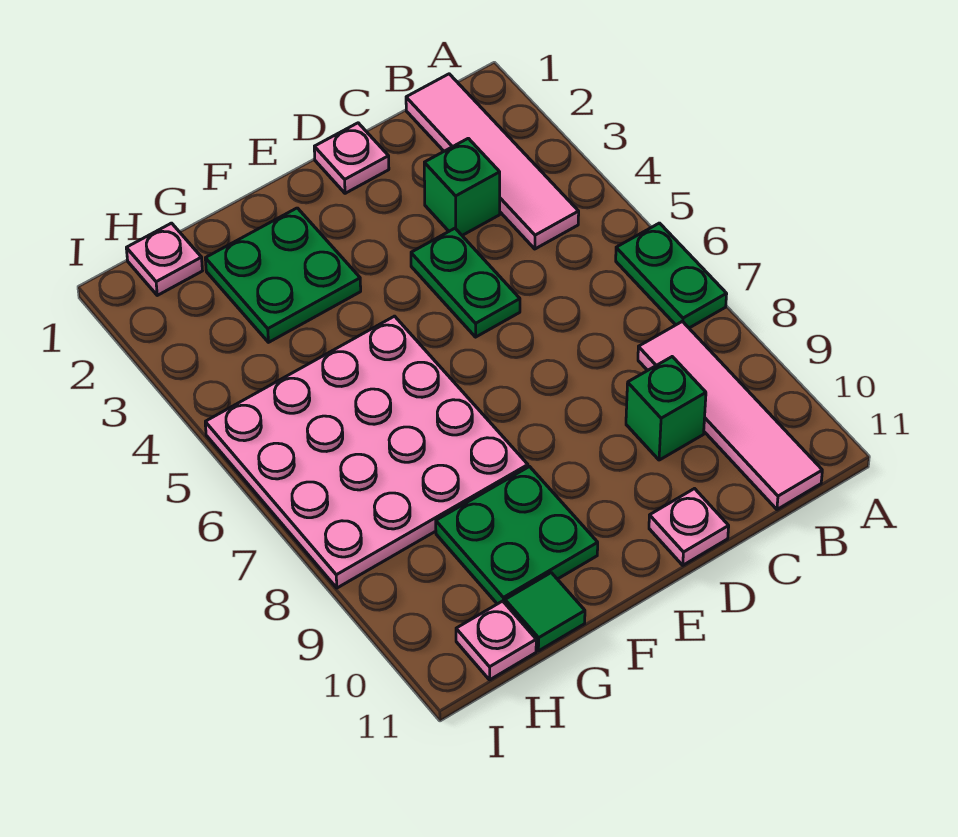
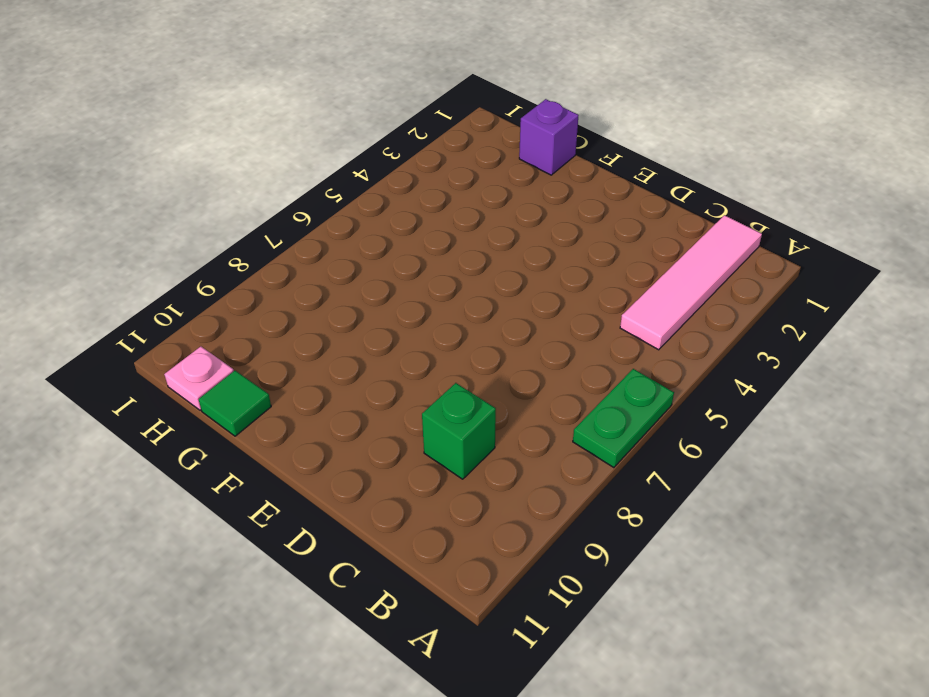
purple brick G1 level 1 -> none
none -> pink tile B8:B11 level 1
none -> green brick C3 level 1
none -> pink plate D1 level 1

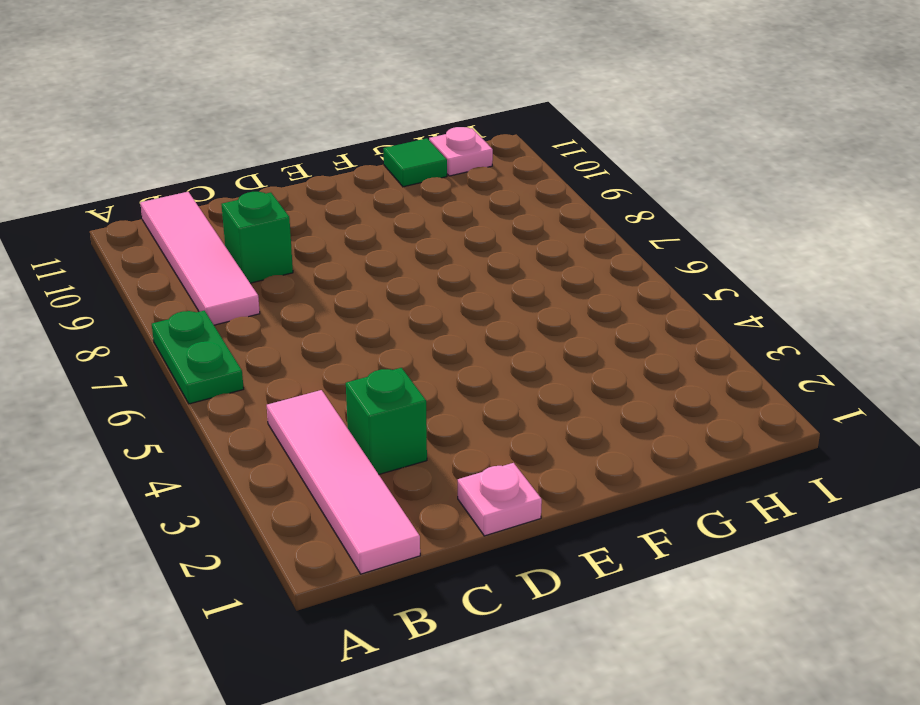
none -> green plate D4:D5 level 1
none -> pink plate D11 level 1
none -> green plate F2:G3 level 1

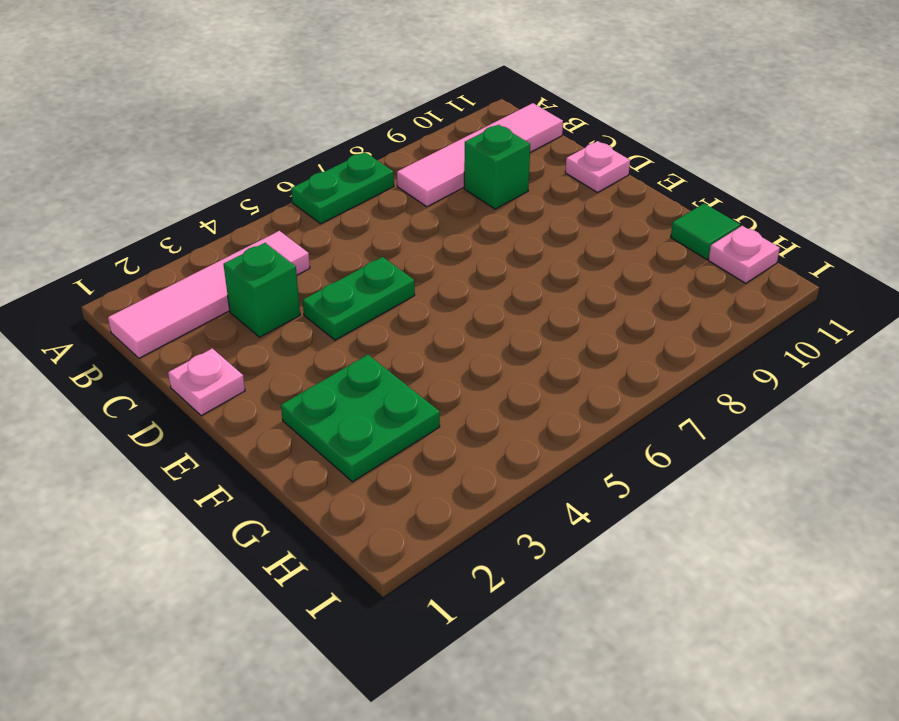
none -> pink plate F5:I8 level 1
none -> green plate F9:G10 level 1
none -> pink plate H1 level 1

